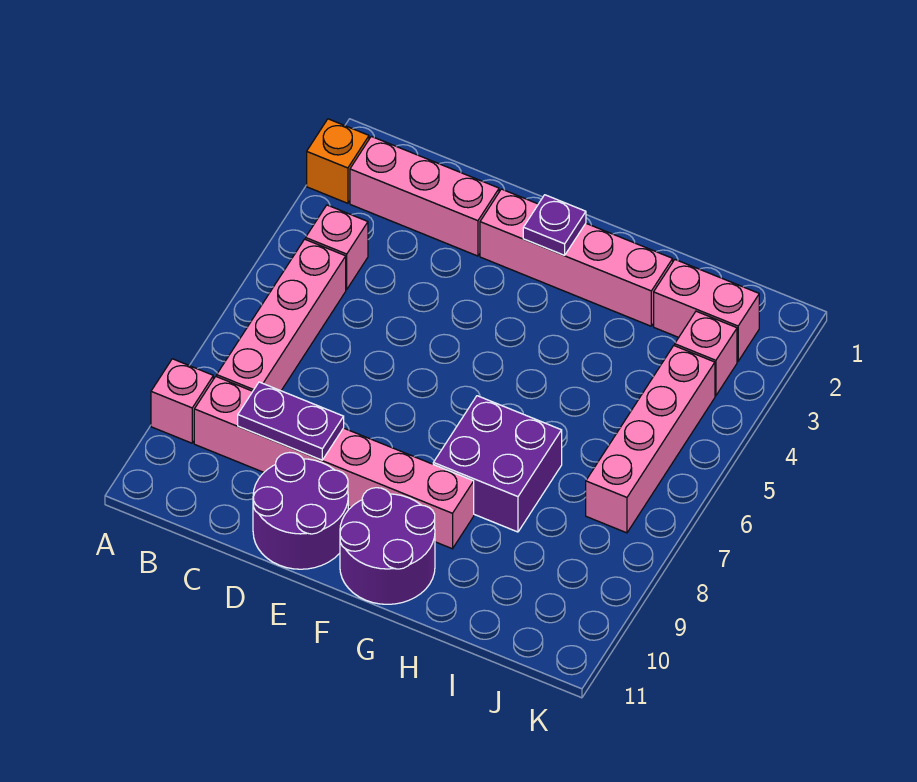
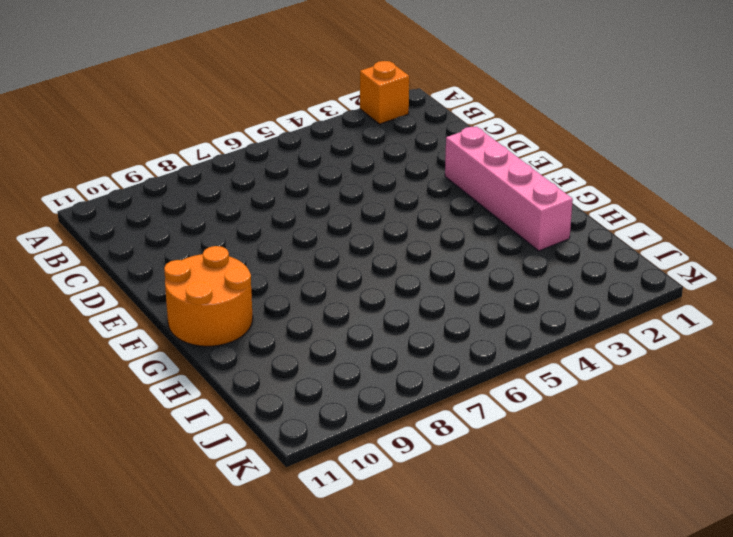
orange round brick F10:G11 level 1 -> purple round brick F10:G11 level 1
none -> pink brick A9 level 1
none -> pink brick B2:D2 level 1
none -> pink brick B4 level 1

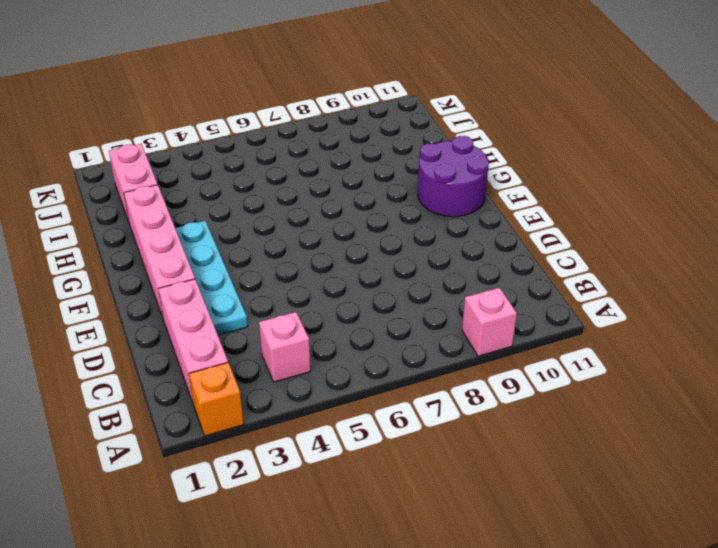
cyan plate D3:G3 level 1 -> none
none -> pink brick B5:B8 level 1
none -> pink brick B9:G9 level 1
none -> purple round brick D10:E11 level 1

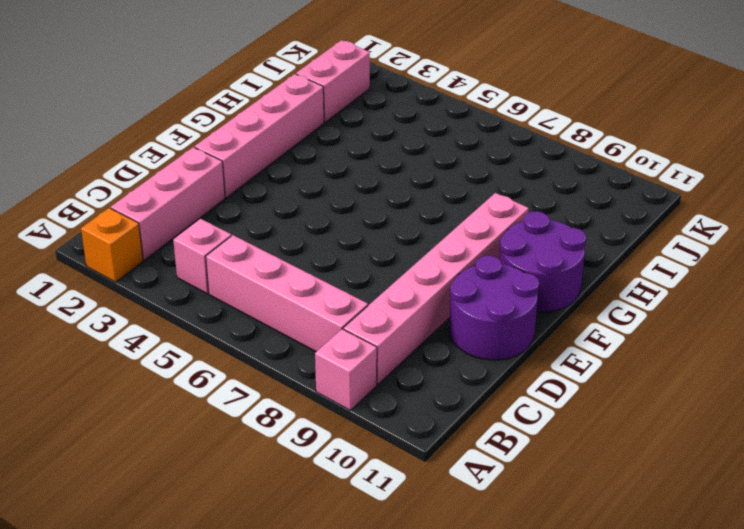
none -> purple brick G7:H8 level 1
none -> pink brick J3 level 1
none -> pink brick J4:J7 level 1

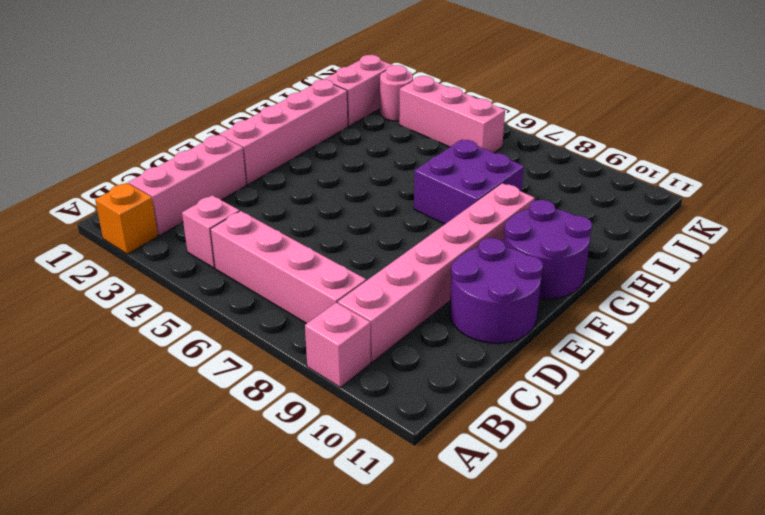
pink round brick J3 level 1 -> pink brick J3 level 1
pink brick J4:J6 level 1 -> pink brick J4:J7 level 1
none -> purple plate C9:D9 level 2
none -> purple plate F2 level 2

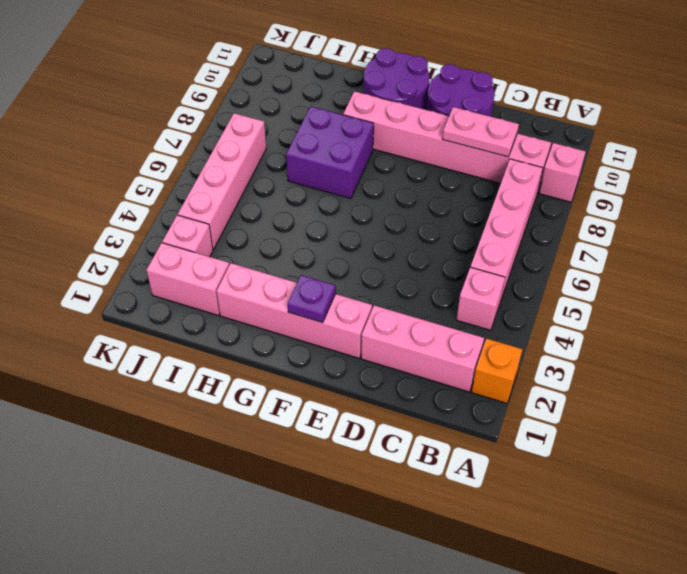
pink plate C9:D9 level 2 -> purple plate C9:D9 level 2

